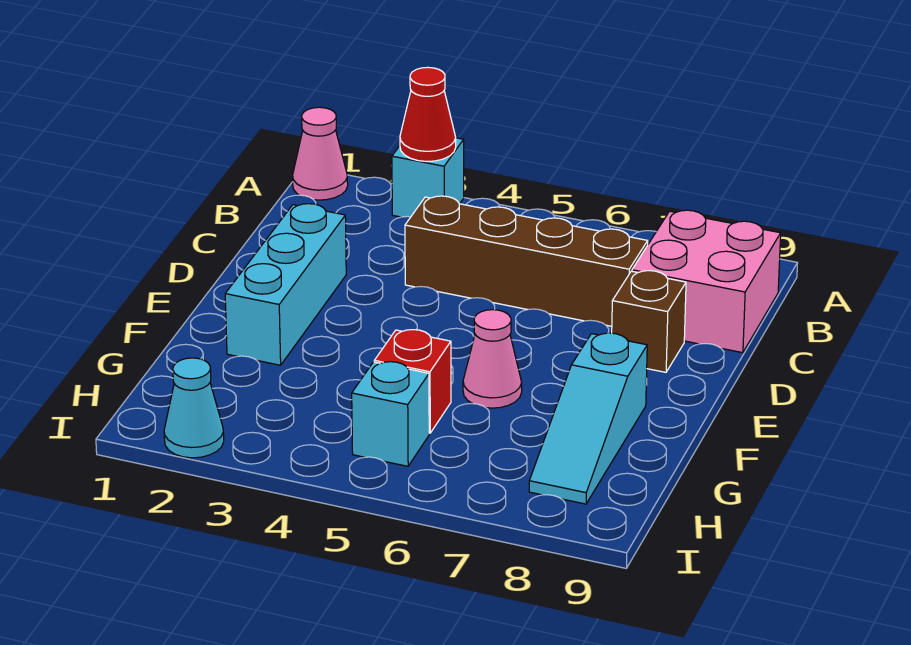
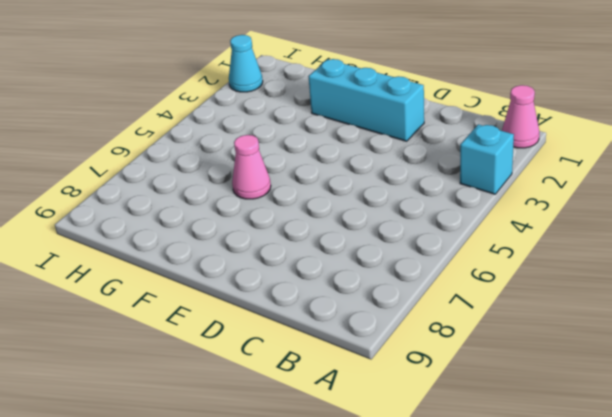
none -> pink brick B8:C9 level 1
none -> brown brick C4:C7 level 1
none -> brown brick D8 level 1

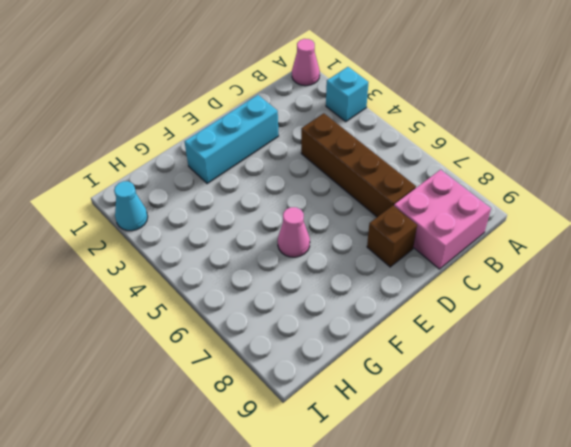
none -> cyan slope F8:H8 level 1 top F
none -> red brick G5 level 1
none -> cyan brick H5 level 1

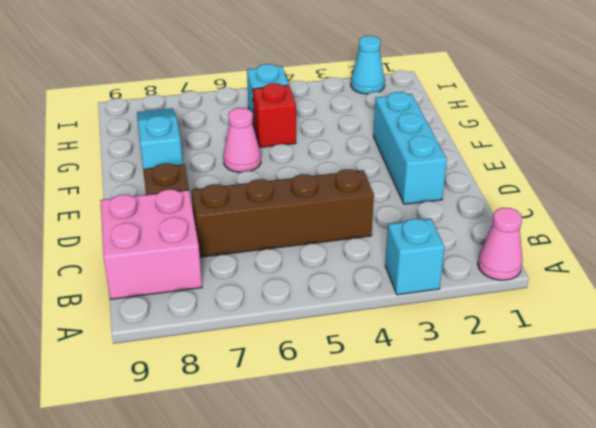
none -> red cone A3 level 2

